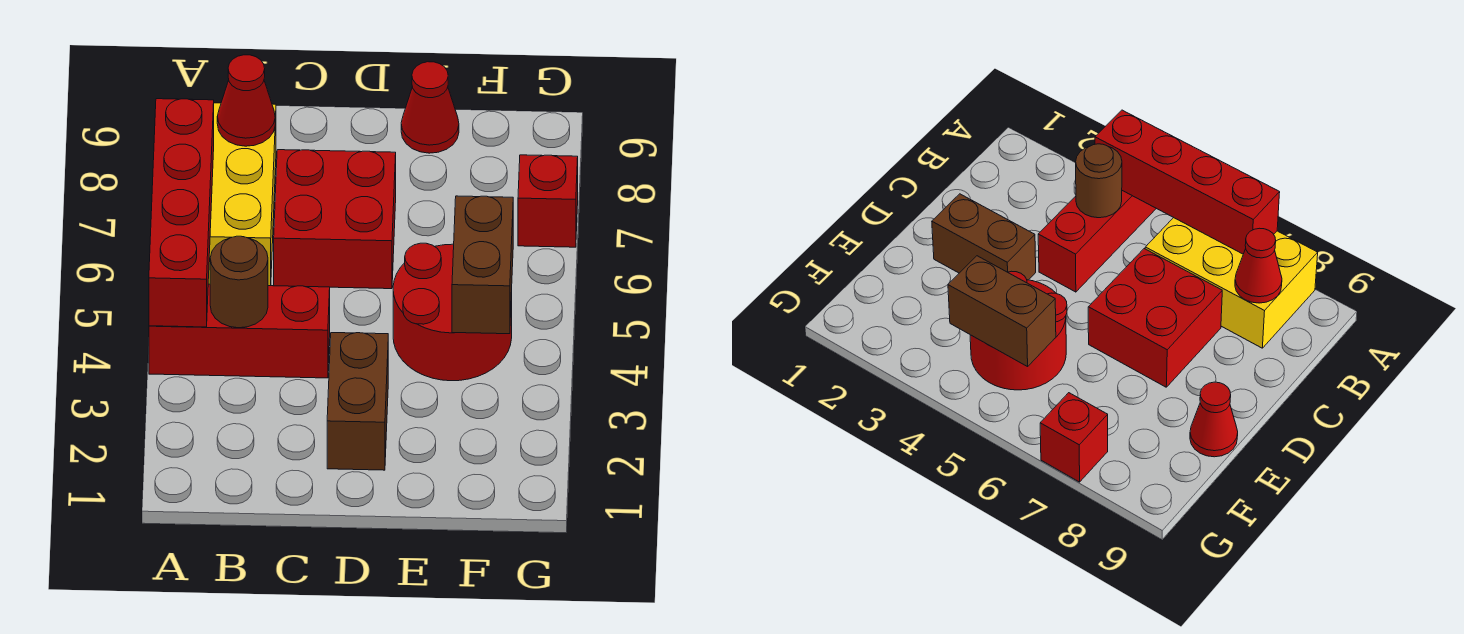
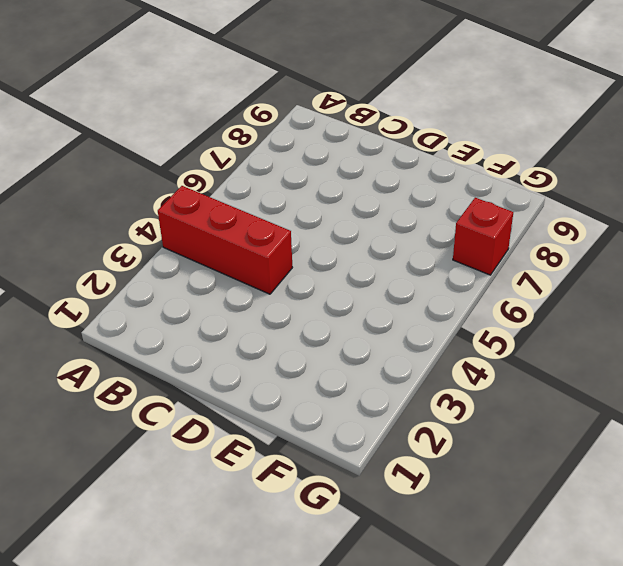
none -> yellow brick A6:B8 level 1
none -> red brick C6:D7 level 1

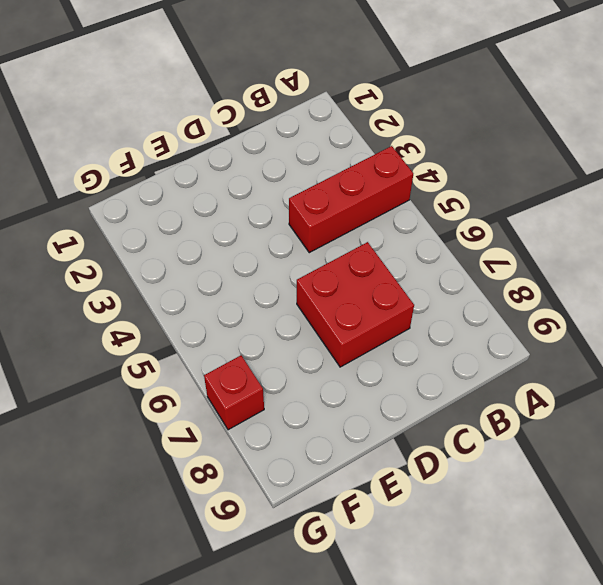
none -> yellow brick A6:B8 level 1
none -> brown brick D2:D3 level 1

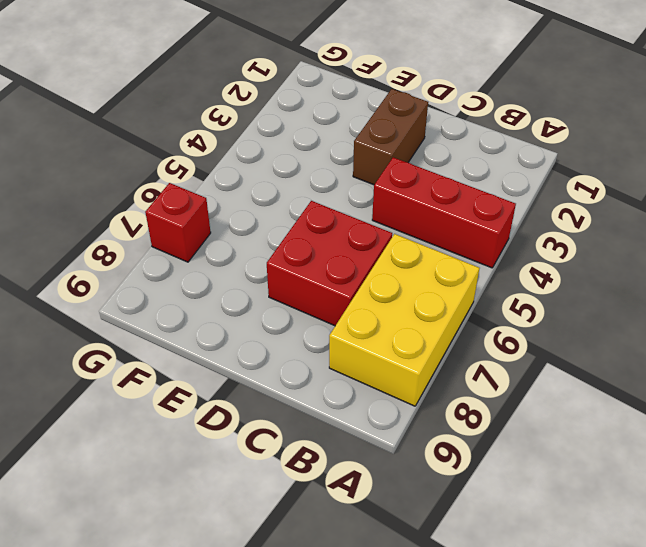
none -> red round brick E4:F5 level 1
none -> red cone E9 level 1

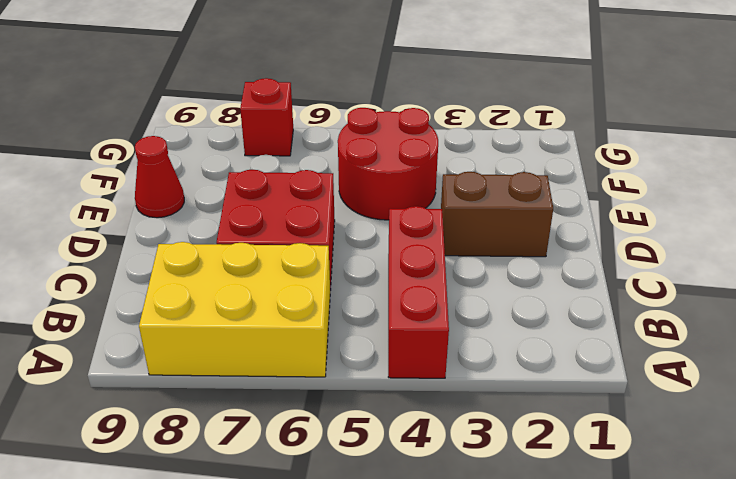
none -> red brick A4:A7 level 2
none -> brown round brick B4 level 2

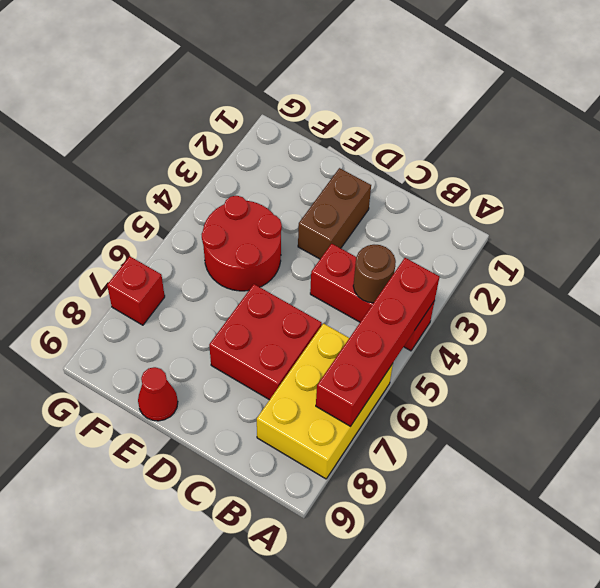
none -> red cone B8 level 2
none -> brown brick F4:F5 level 2

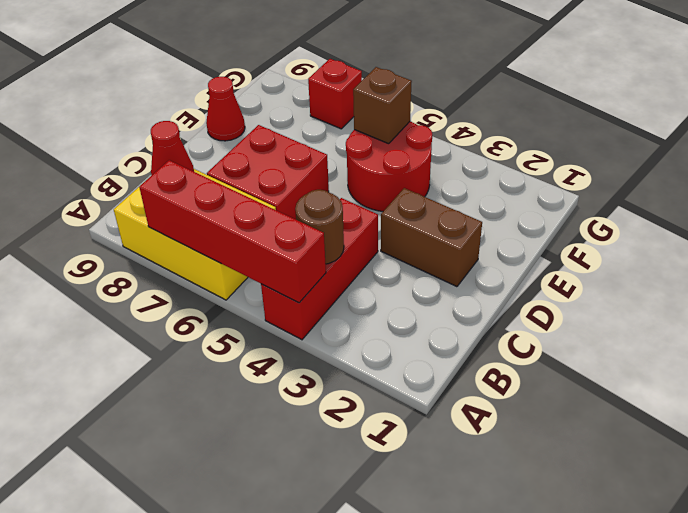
brown brick F5 level 2 -> brown brick F4:F5 level 2

